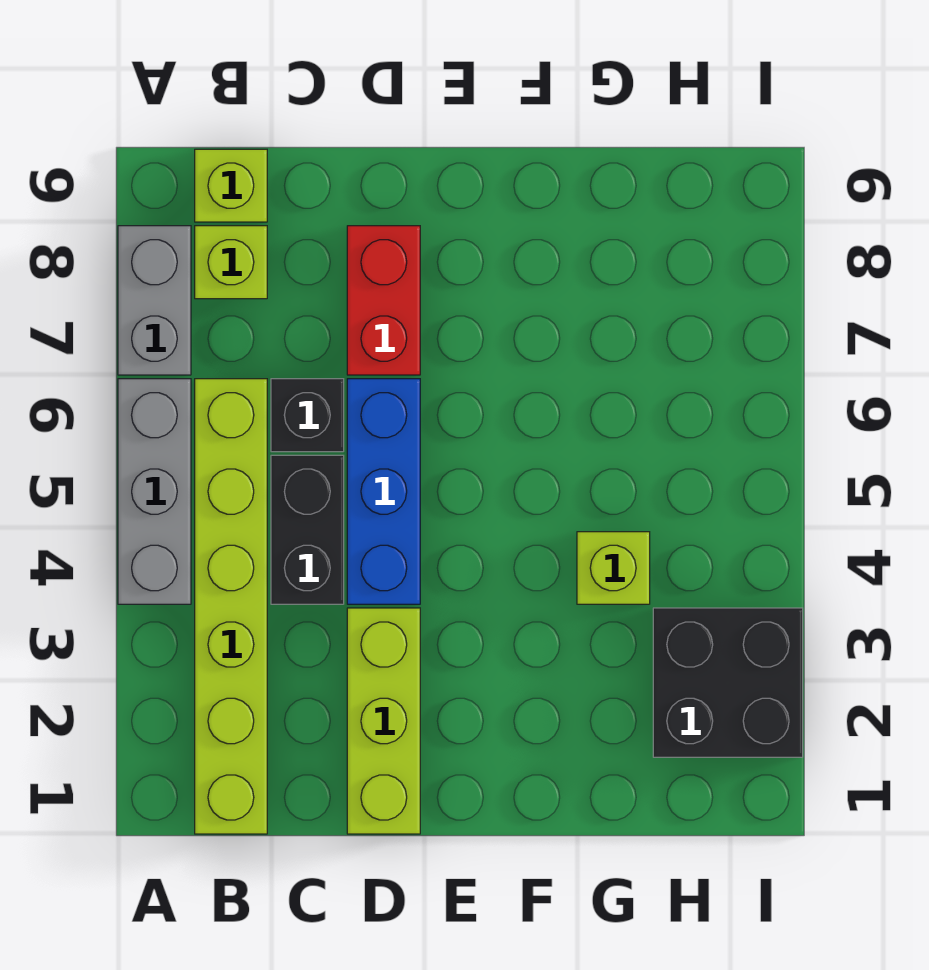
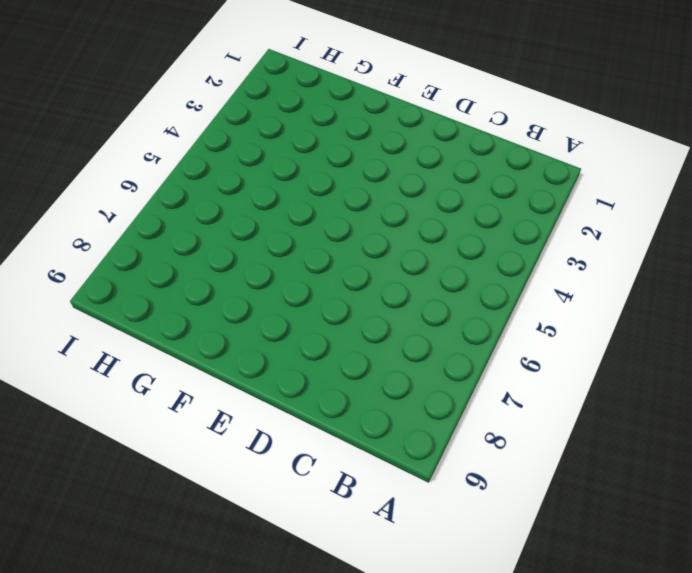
none -> grey brick A4:A6 level 1
none -> grey brick A7:A8 level 1
none -> lime brick B1:B6 level 1

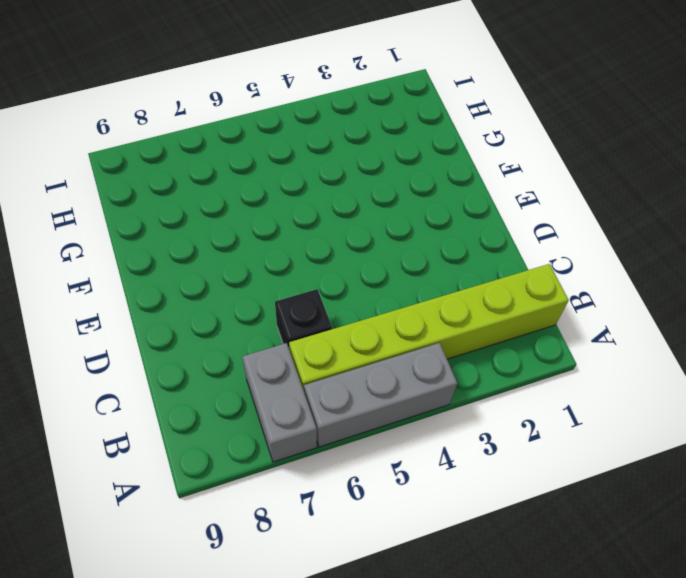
grey brick A7:B7 level 1 -> grey brick A7:A8 level 1
none -> lime brick B8 level 1
none -> lime brick B9 level 1
none -> black brick C4:C5 level 1

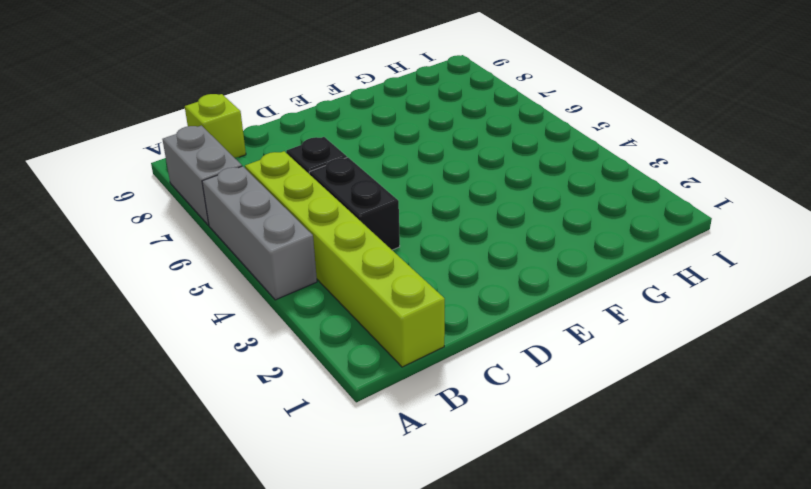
none -> lime brick B8 level 1
none -> lime brick D1:D3 level 1
none -> blue brick D4:D6 level 1

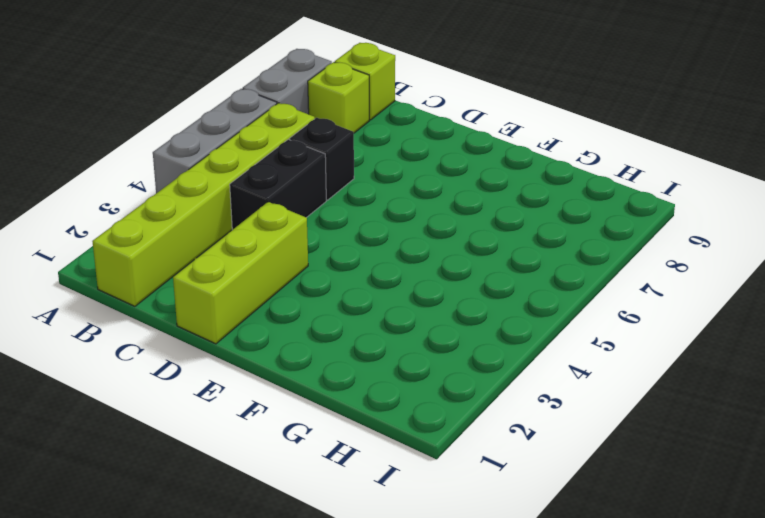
none -> blue brick D4:D6 level 1
none -> red brick D7:D8 level 1
none -> lime brick G4 level 1

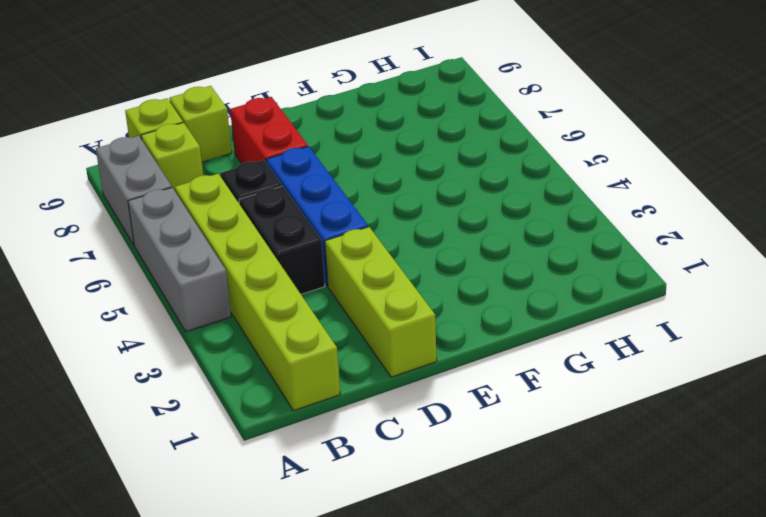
lime brick C9 level 1 -> lime brick G4 level 1
none -> black brick H2:I3 level 1

